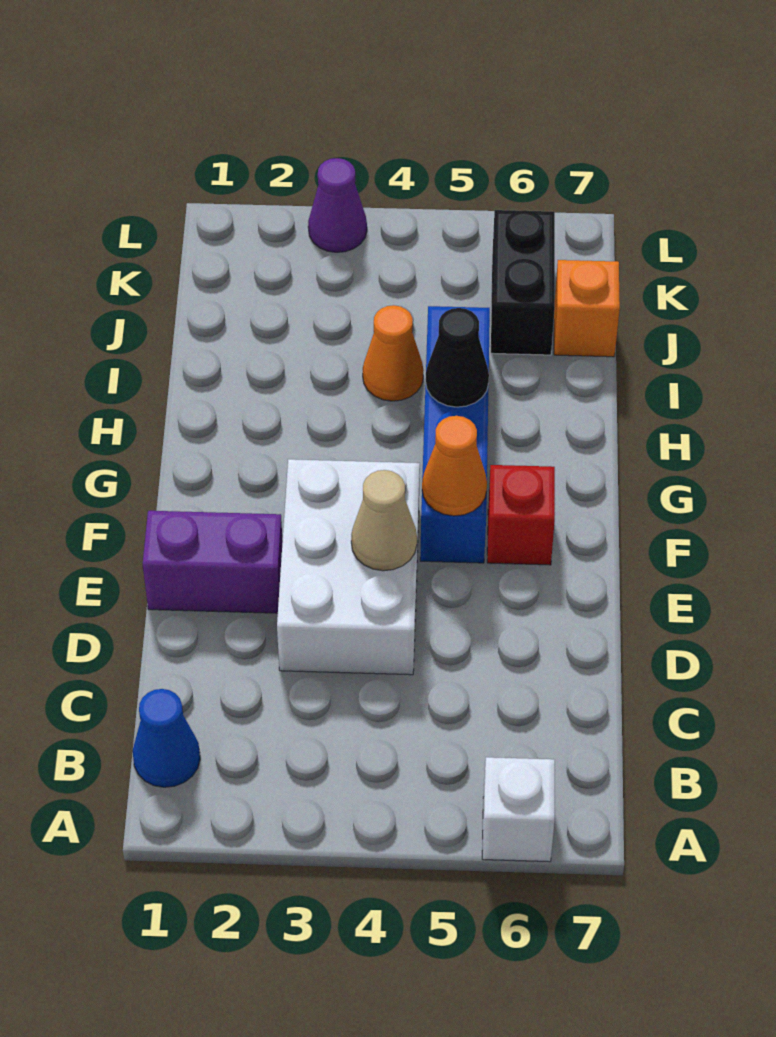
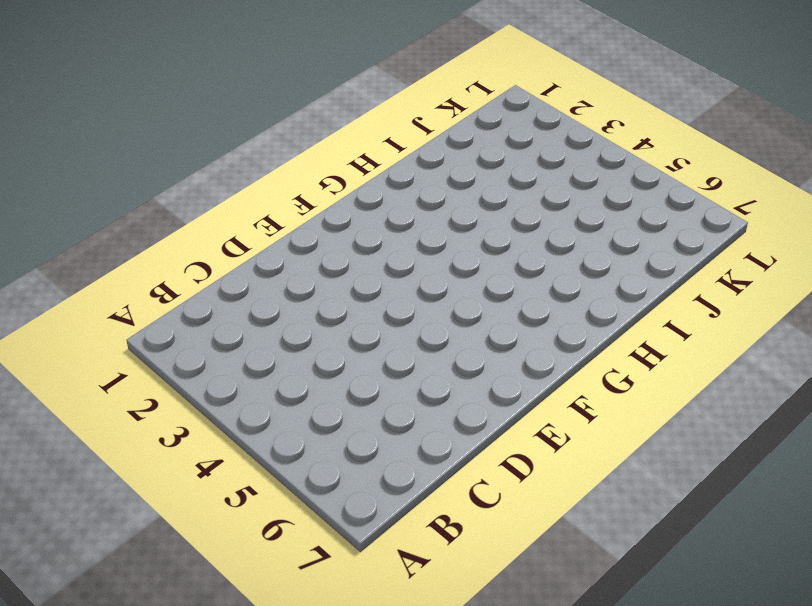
none -> white brick A6 level 1
none -> blue cone B1 level 1
none -> white brick D3:F4 level 1

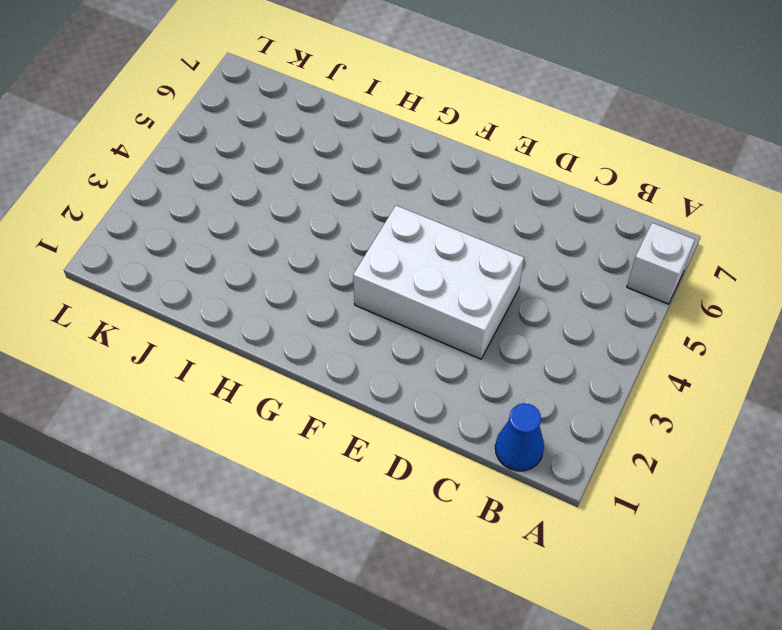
none -> purple brick E1:E2 level 1
none -> blue brick F5:I5 level 1
none -> red brick F6 level 1

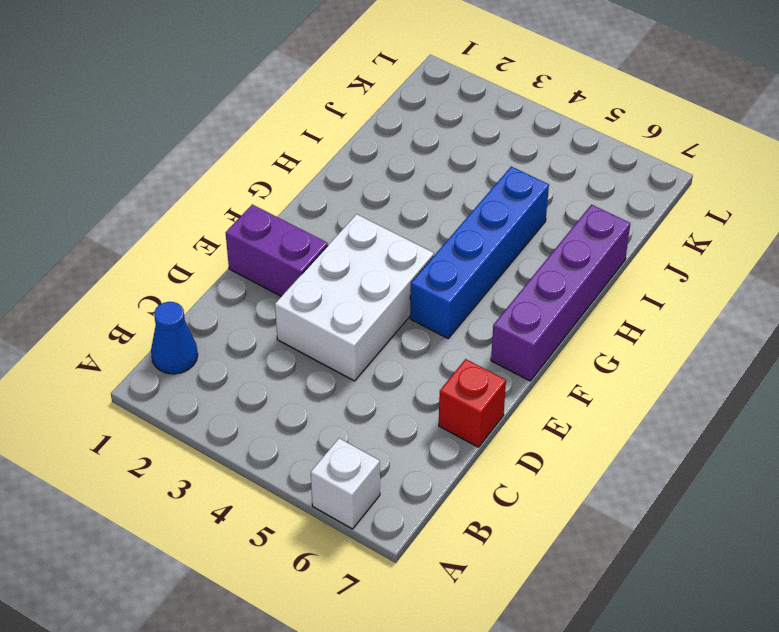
red brick D7 level 1 -> red brick F6 level 1
purple brick F7:I7 level 1 -> none
none -> orange cone I4 level 1
none -> black brick J6:K6 level 1
none -> orange brick J7 level 1

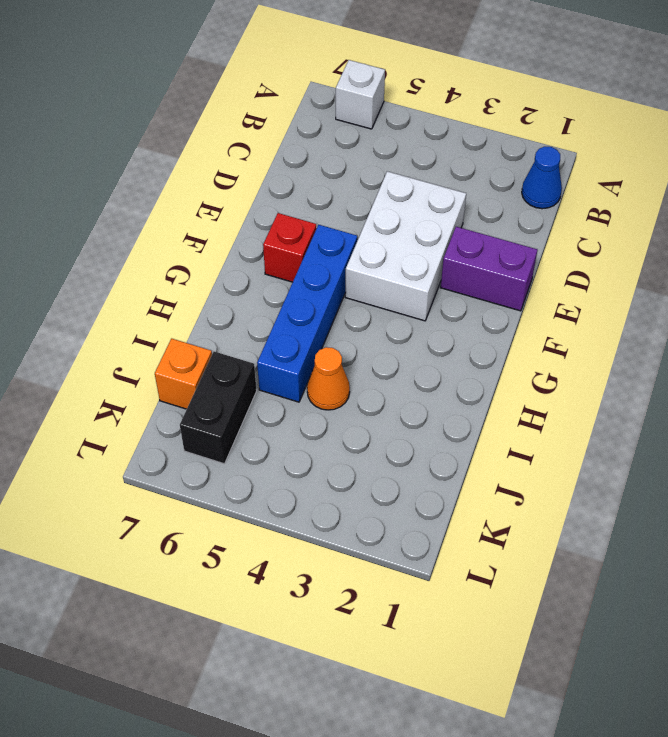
none -> purple cone L3 level 1
none -> tan cone E4 level 2
none -> orange cone F5 level 2

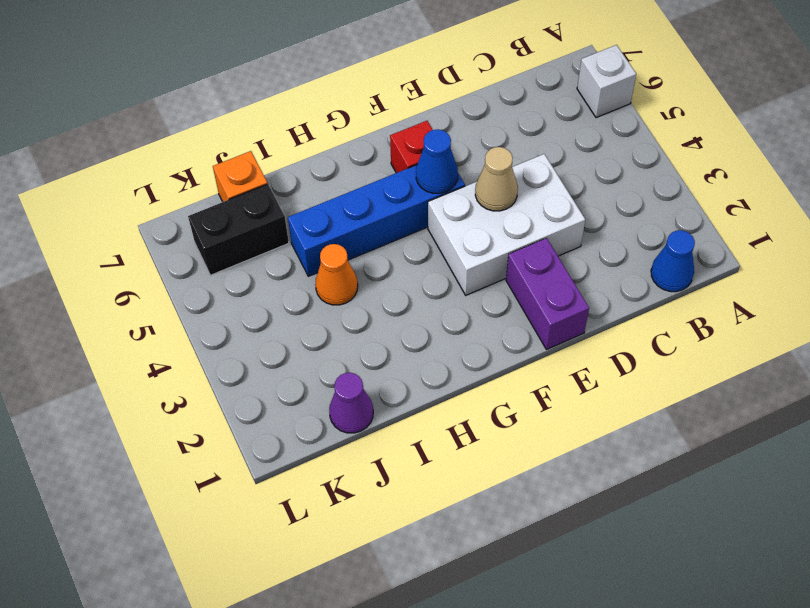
blue cone F5 level 2 -> orange cone F5 level 2
purple cone J1 level 1 -> purple cone L3 level 1
none -> black cone H5 level 2

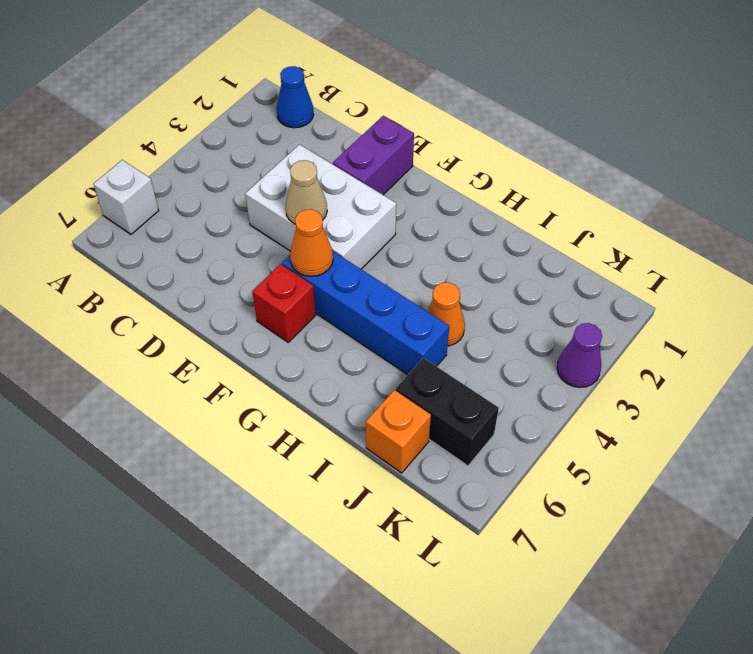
none -> black cone H5 level 2

